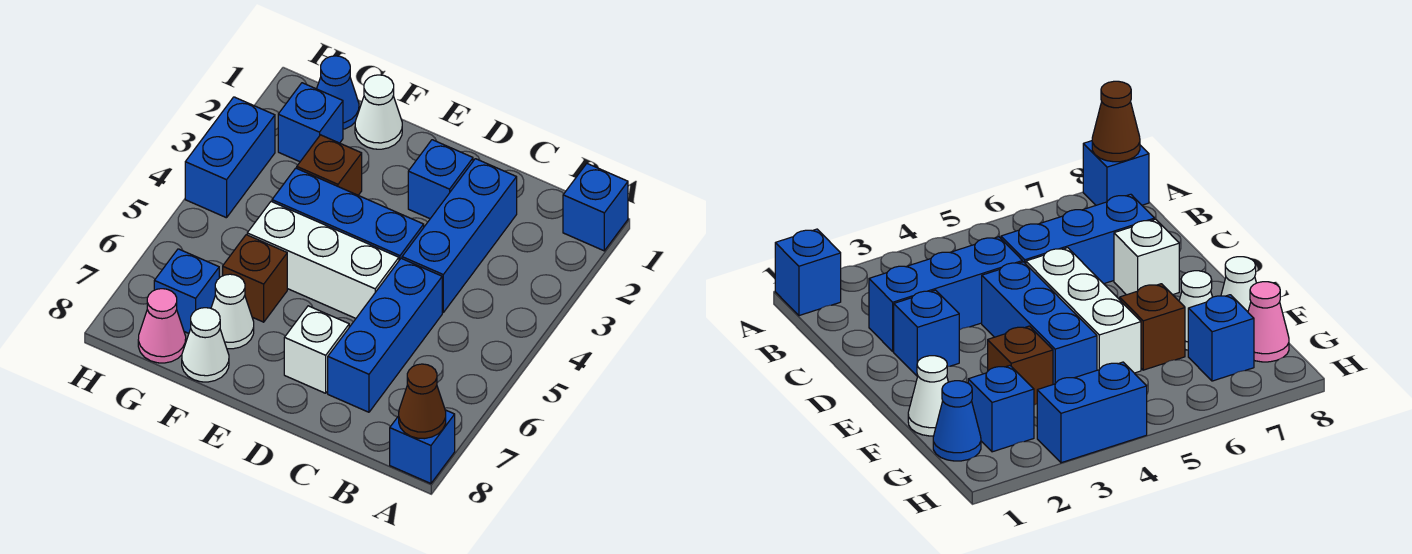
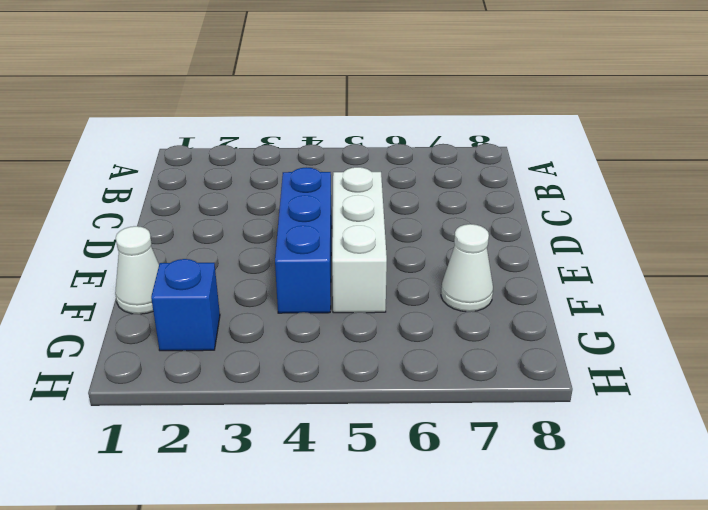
none -> blue brick A1 level 1
none -> blue brick A8 level 1
none -> blue brick C2:C4 level 1

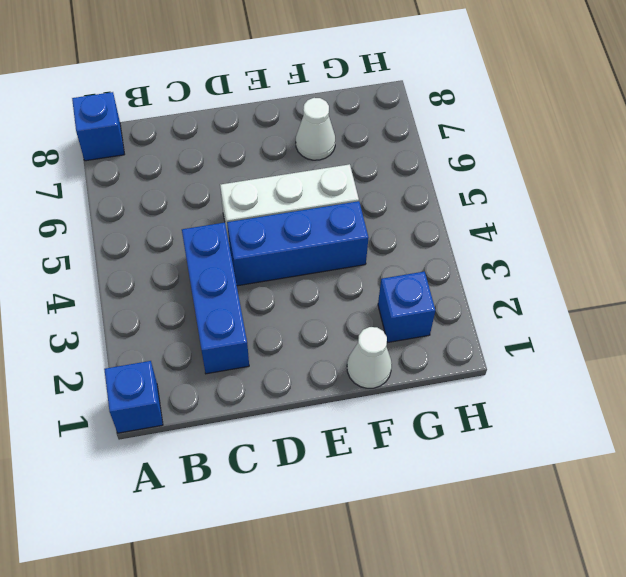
none -> blue brick C5:C7 level 1
none -> blue brick D2 level 1
none -> white brick D7 level 1

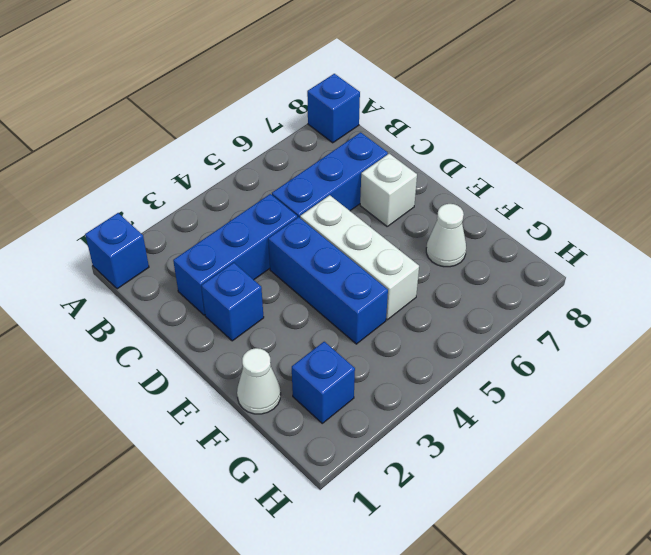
none -> brown brick F3 level 1
none -> brown brick F6 level 1
none -> white cone F8 level 1

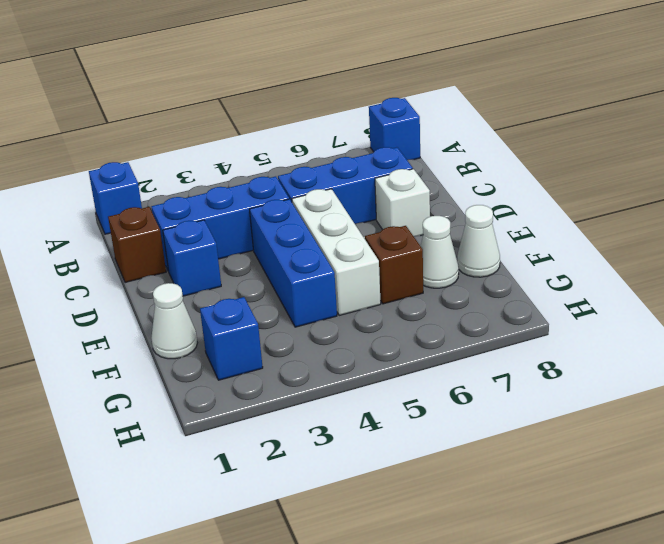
brown brick C1 level 1 -> brown brick F3 level 1
none -> blue cone G1 level 1
none -> blue brick G7 level 1
none -> pink cone G8 level 1

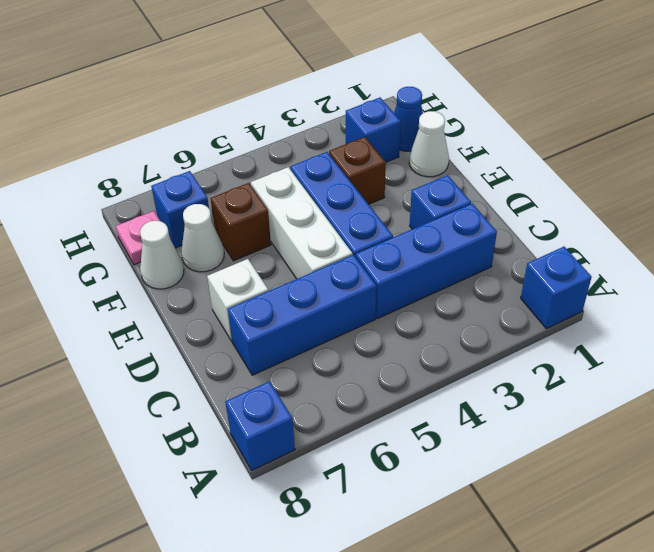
pink plate G8 level 1 -> pink cone G8 level 1
none -> blue brick H3:H4 level 1
none -> brown cone A8 level 2

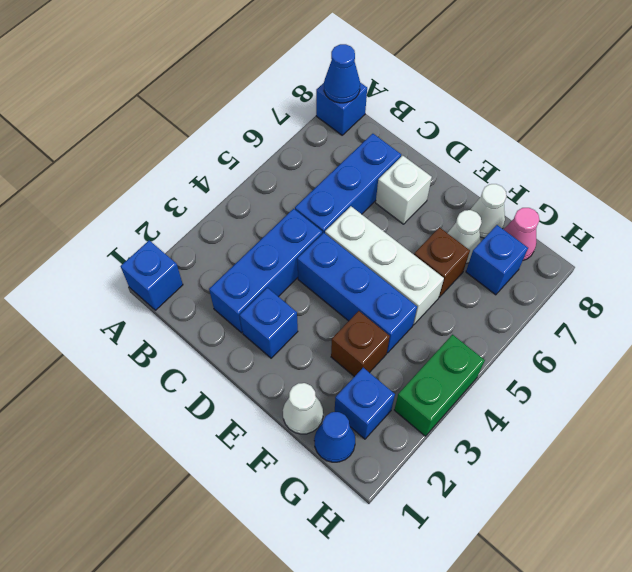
blue cone A8 level 2 -> brown cone A8 level 2
green brick H3:H4 level 1 -> blue brick H3:H4 level 1

